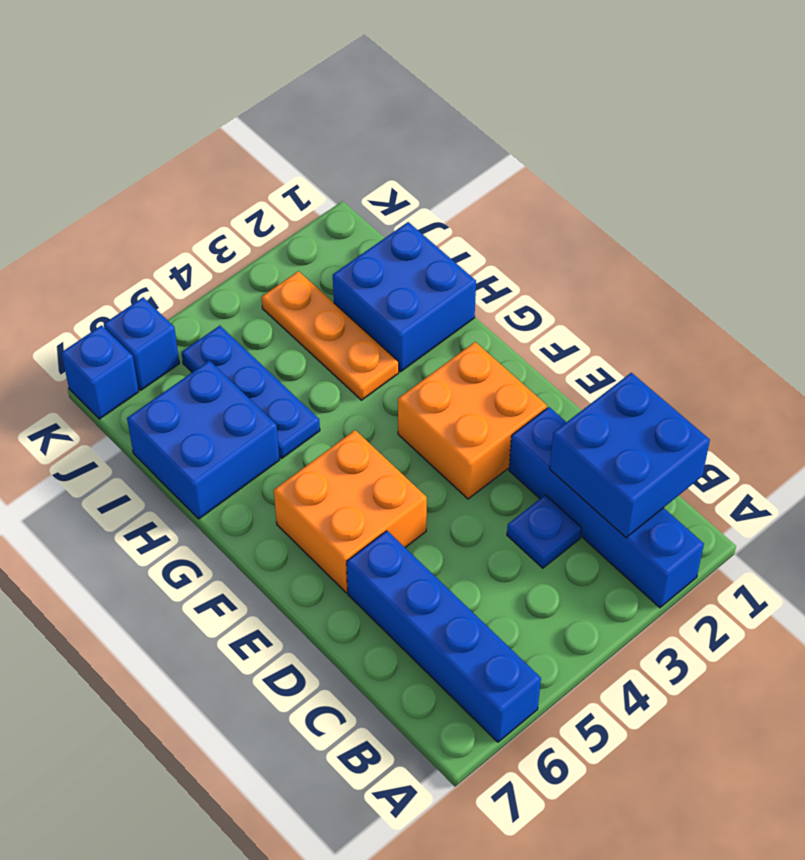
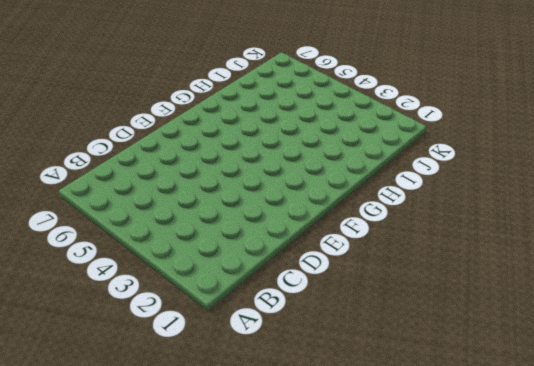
none -> blue brick A2:D2 level 1
none -> blue brick A6:D6 level 1
none -> blue plate C3 level 1

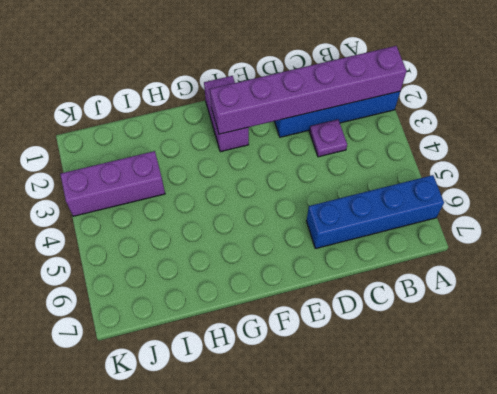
purple brick A2:F2 level 2 -> blue brick B1:C2 level 2
purple plate C3 level 1 -> blue plate C3 level 1
purple brick F1:F2 level 1 -> orange brick E2:F3 level 1
purple brick I3:K3 level 1 -> orange plate H3:J3 level 1
none -> orange brick E5:F6 level 1
none -> blue brick H1:I2 level 1
none -> blue plate H5:J5 level 1

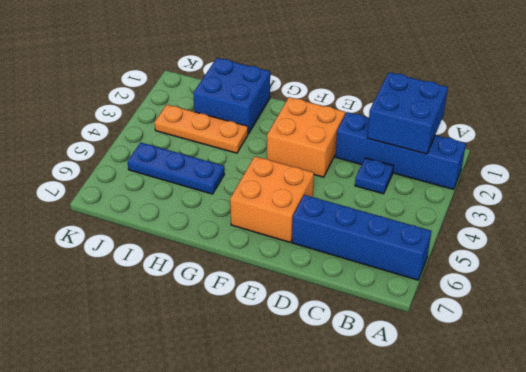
none -> blue brick H6:I7 level 1
none -> blue brick K6 level 1
none -> blue brick K7 level 1

